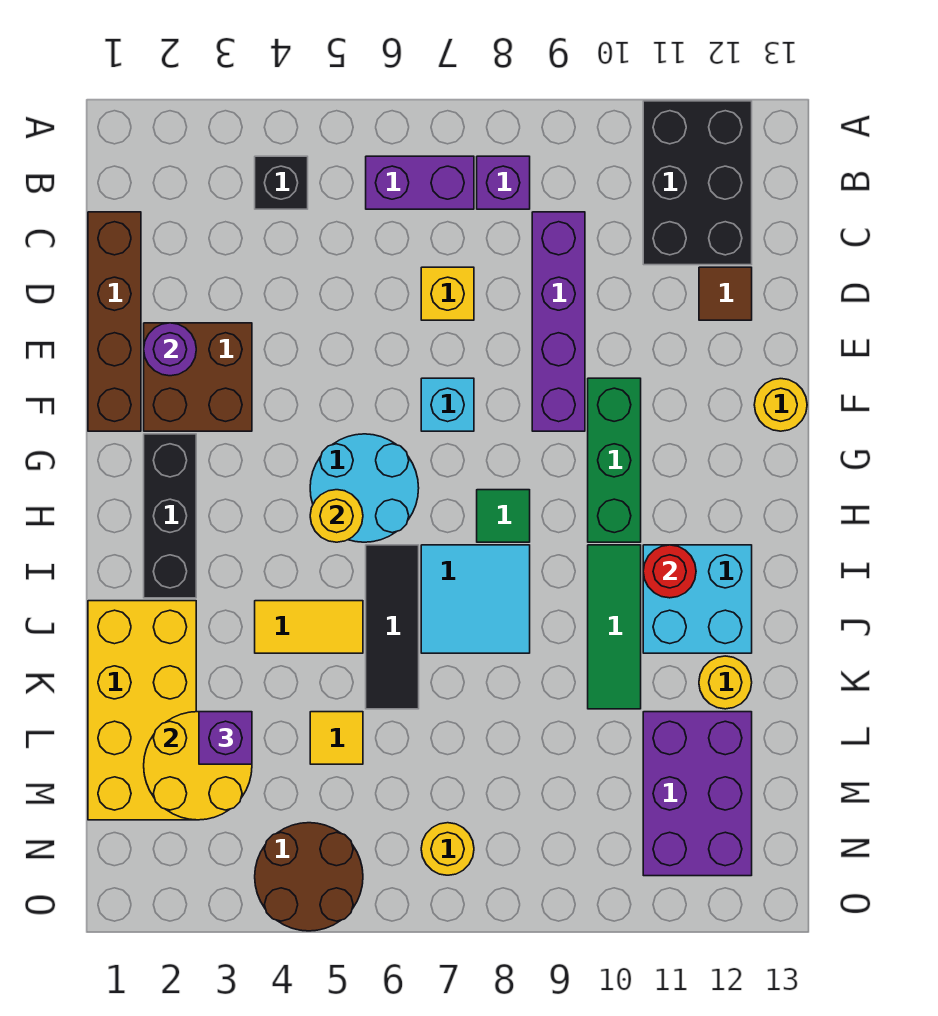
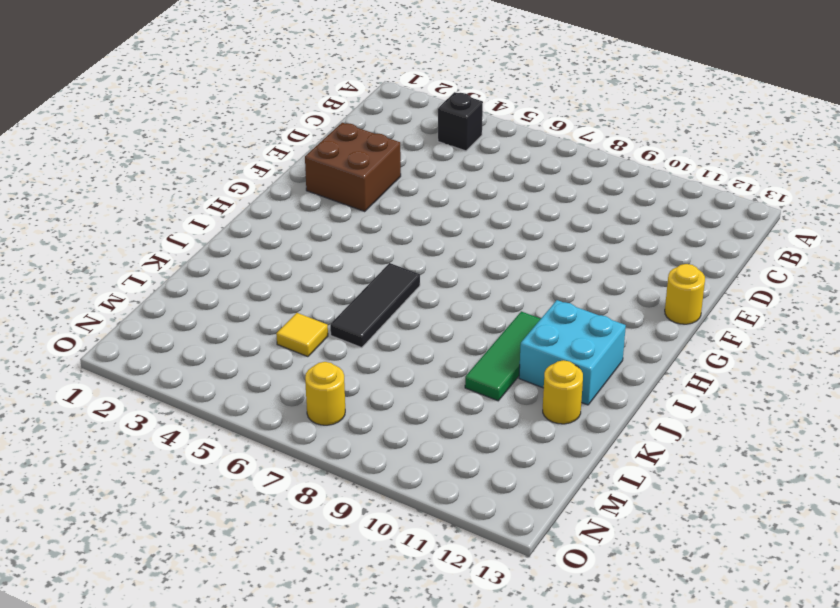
none -> black brick A11:C12 level 1
none -> purple brick B6:B7 level 1
none -> purple brick B8 level 1
none -> brown brick C1:F1 level 1

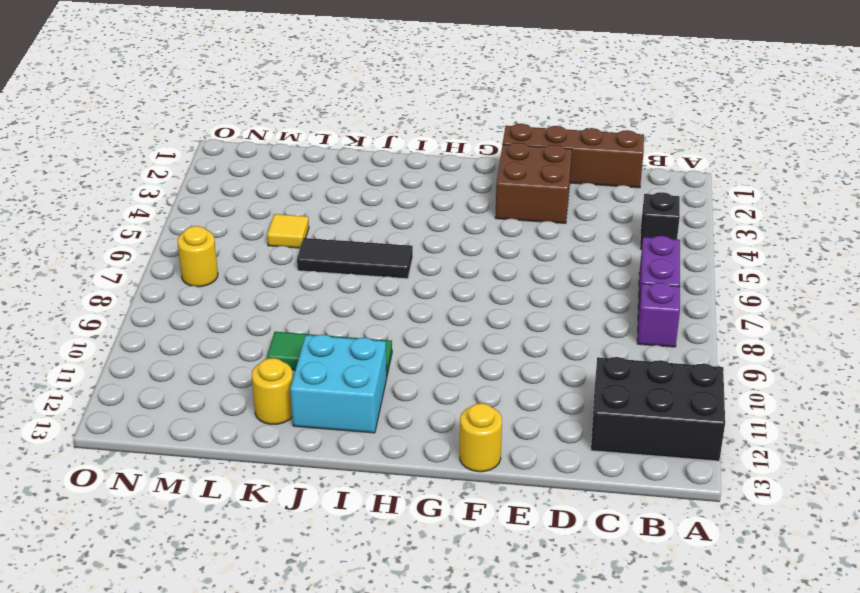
none -> purple brick C9:F9 level 1
none -> yellow brick D7 level 1
none -> brown tile D12 level 1
none -> cyan brick F7 level 1

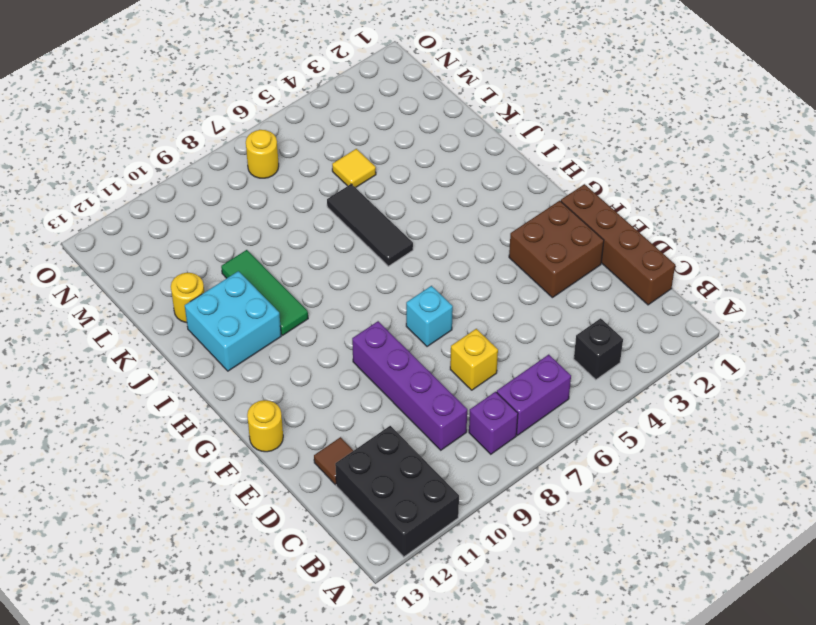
none -> green brick F10:H10 level 1
none -> black brick G2:I2 level 1
none -> cyan round brick G5:H6 level 1
none -> green tile H8 level 1

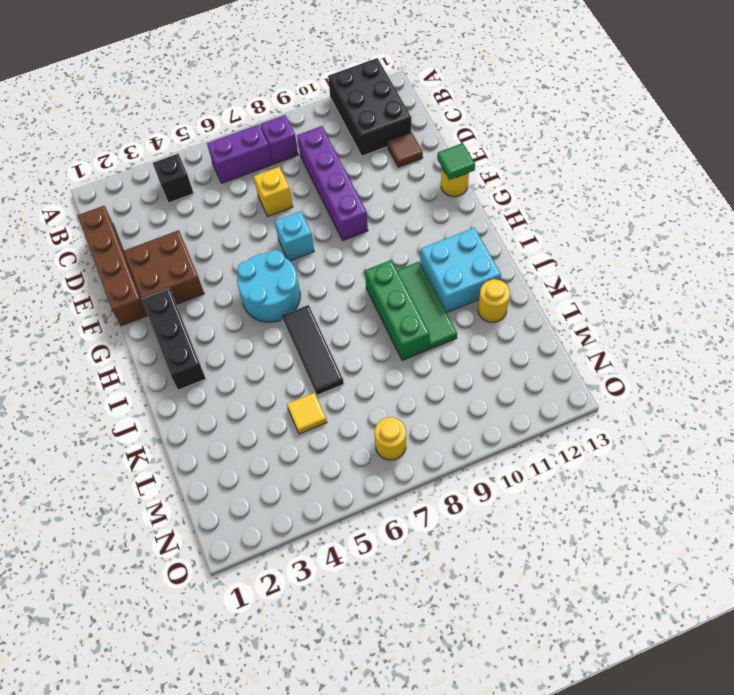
green tile F13 level 2 -> green tile H8 level 1
green brick I9:K9 level 1 -> green brick F10:H10 level 1
none -> cyan tile I7:J8 level 1
none -> yellow brick J1:M2 level 1
none -> yellow tile J4:J5 level 1
none -> purple brick L11:N12 level 1

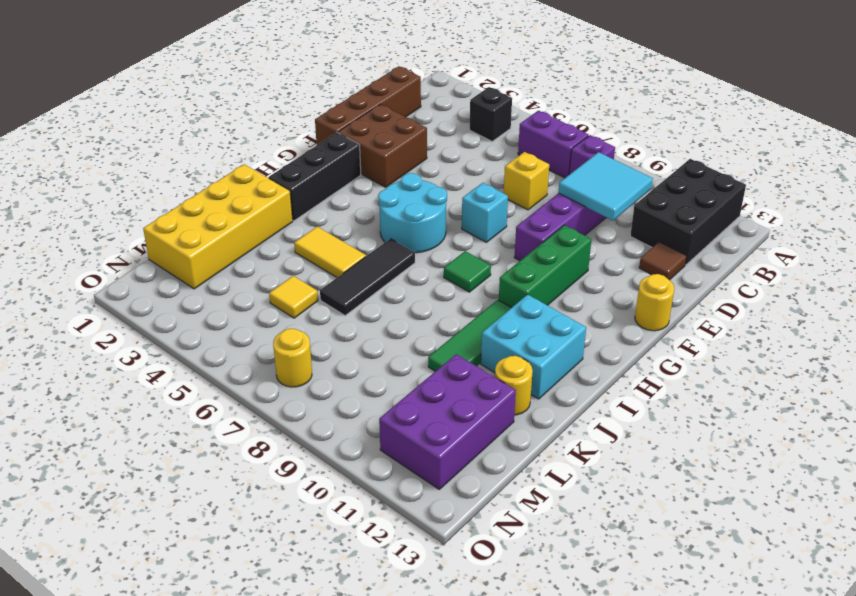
cyan tile C9:D10 level 2 -> cyan tile I7:J8 level 1
none -> brown round brick N4:O5 level 1
none -> purple round brick E2 level 2
none -> yellow round brick H5 level 2
none -> red round brick I11 level 2

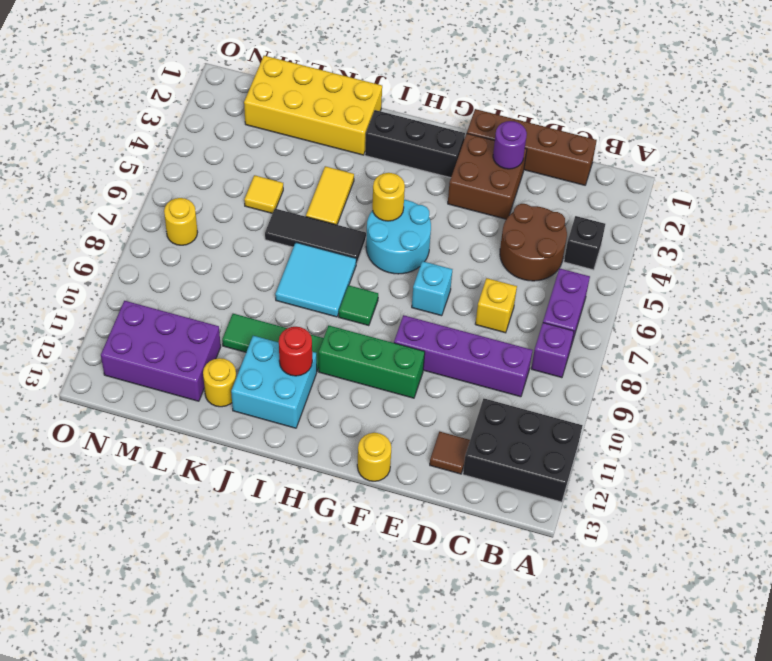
brown round brick C4:D5 level 1 -> brown round brick N4:O5 level 1
none -> yellow round brick L2:M3 level 2
none -> purple brick L3 level 3

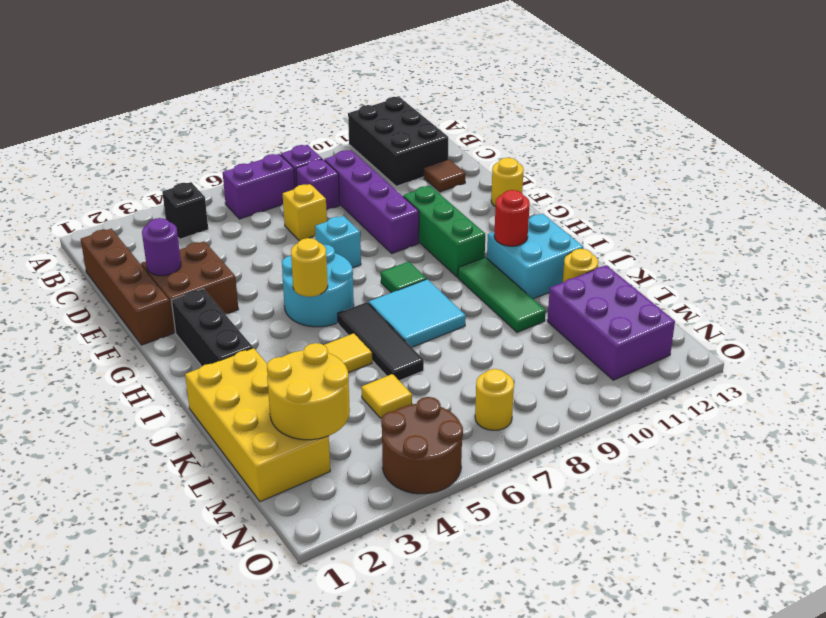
purple brick C8 level 1 -> purple brick L3 level 3

